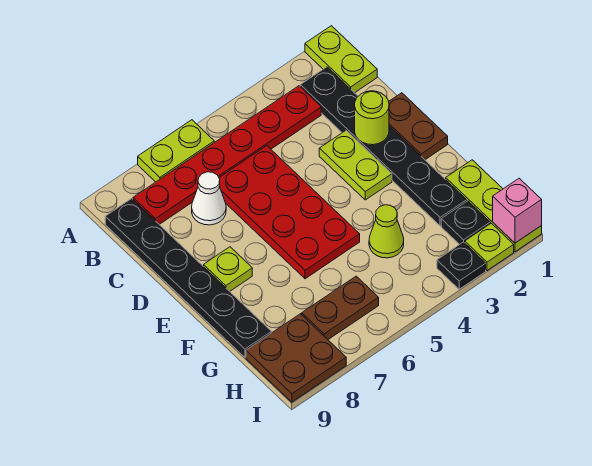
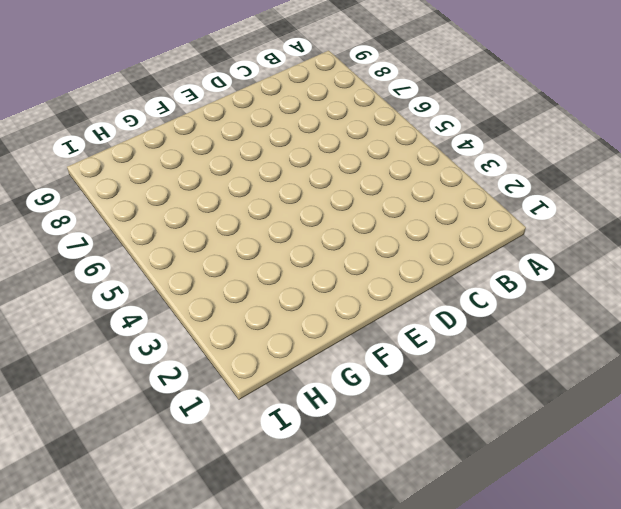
none -> lime plate A1:B1 level 1
none -> lime plate A6:A7 level 1
none -> black plate B2:G2 level 1

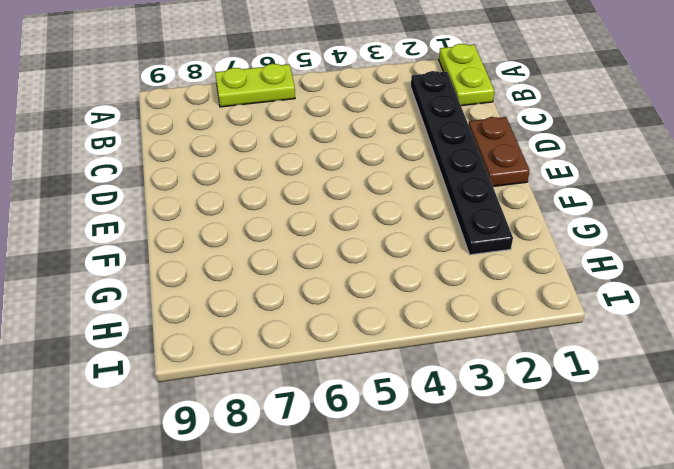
none -> red plate B3:B8 level 1
none -> black plate B9:G9 level 1
none -> red plate C5:F6 level 1

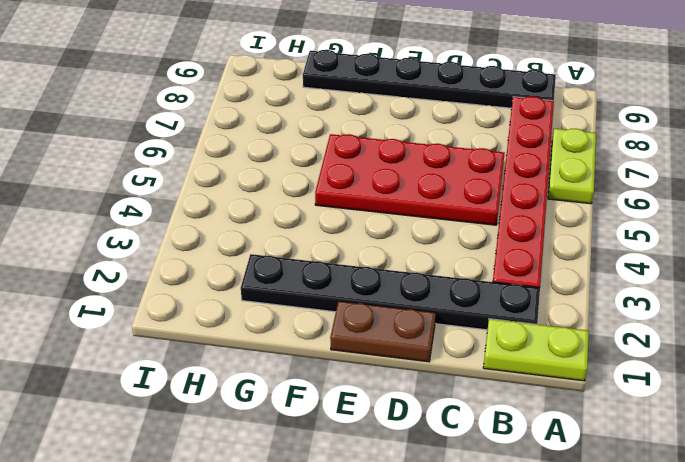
none -> white cone C7 level 1
none -> lime plate D3:E3 level 1
none -> lime plate E8 level 1

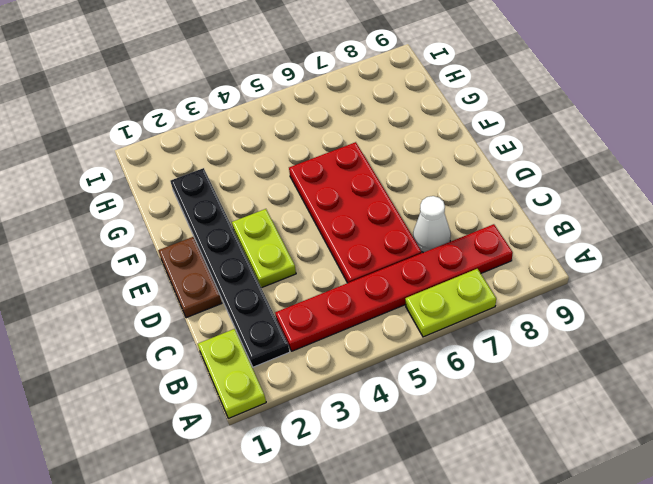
none -> black plate B9:G9 level 1
none -> lime plate E8 level 1
none -> lime plate G1:I1 level 1

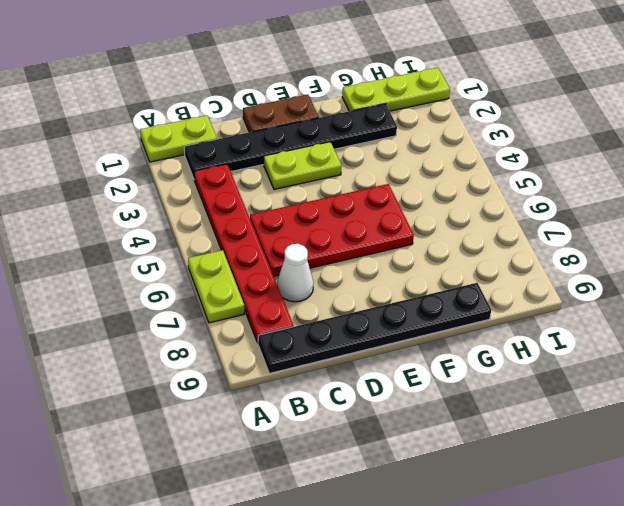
none -> lime plate E8 level 1
none -> lime cone G4 level 1
none -> black plate H2 level 1

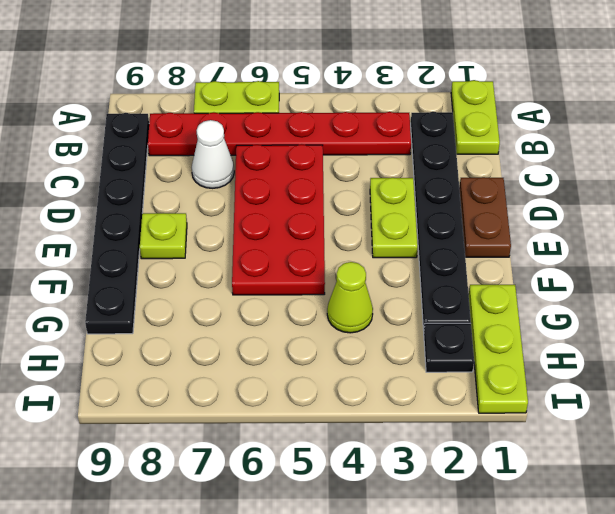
none -> brown plate H6:H7 level 1
none -> brown plate H8:I9 level 1
none -> lime plate I2 level 1

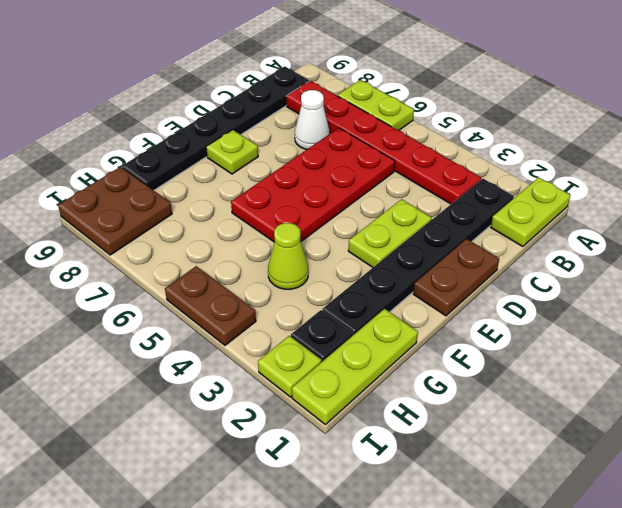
brown plate I4:I5 level 1 -> brown plate H6:H7 level 1
none -> black plate I3 level 1
none -> lime round brick D2 level 2
none -> pink brick I1 level 2

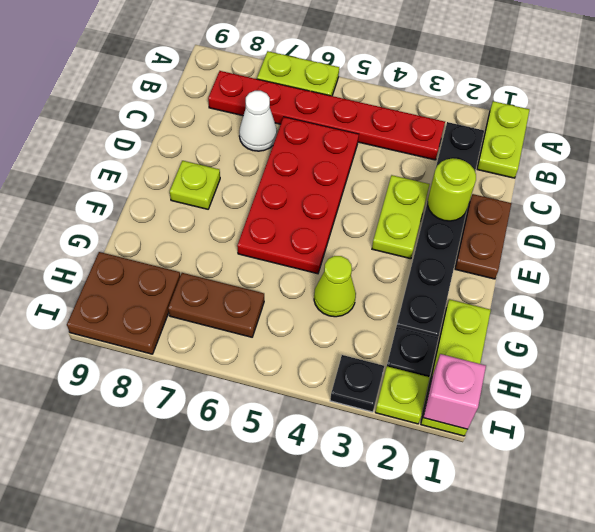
none -> black plate B9:G9 level 1

